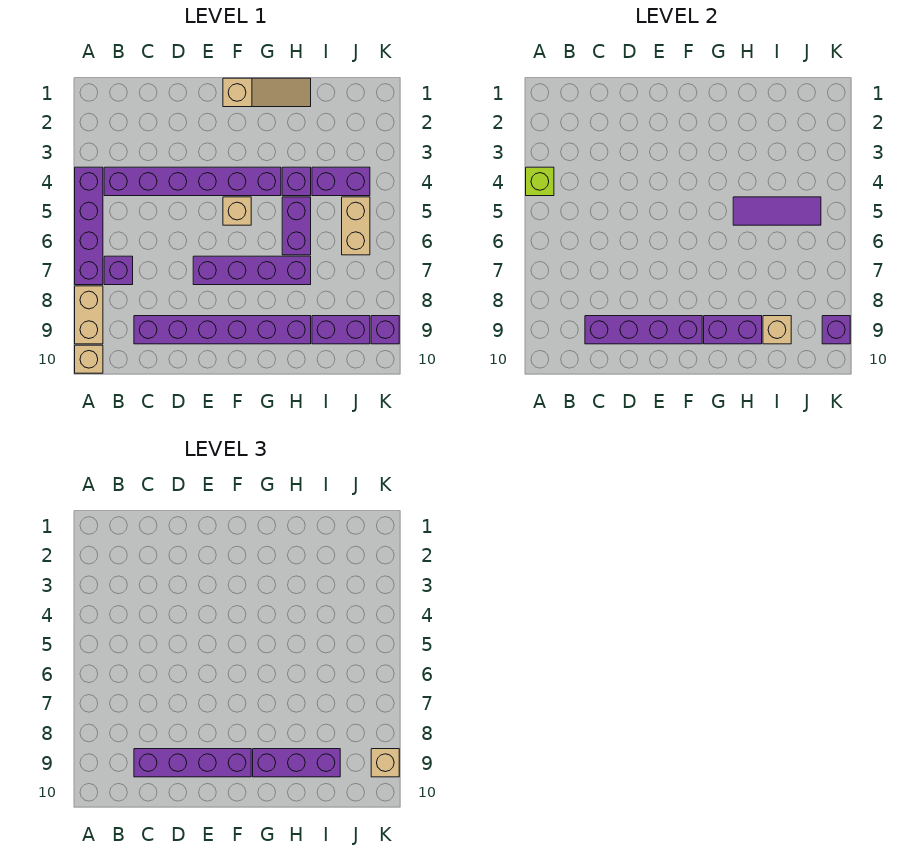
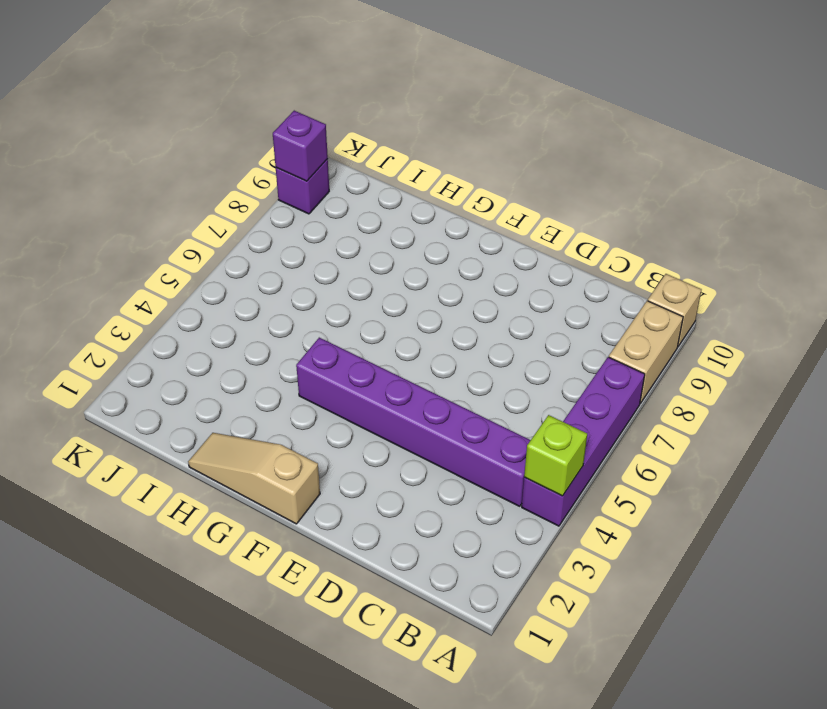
none -> purple brick B7 level 1
none -> purple brick C9:H9 level 1
none -> purple brick E7:H7 level 1

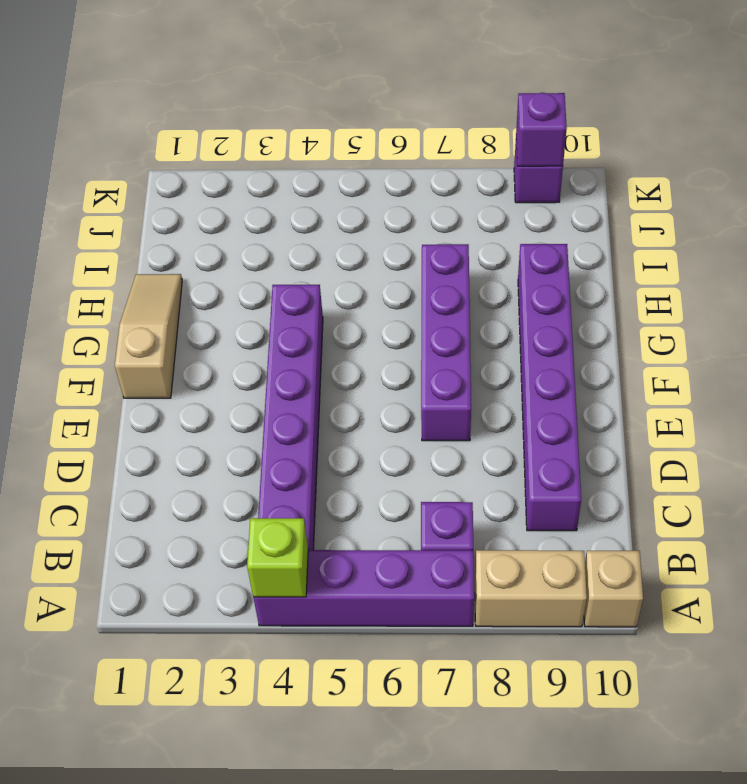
none -> tan brick F5 level 1
none -> purple brick H4 level 1
none -> purple brick H5:H6 level 1

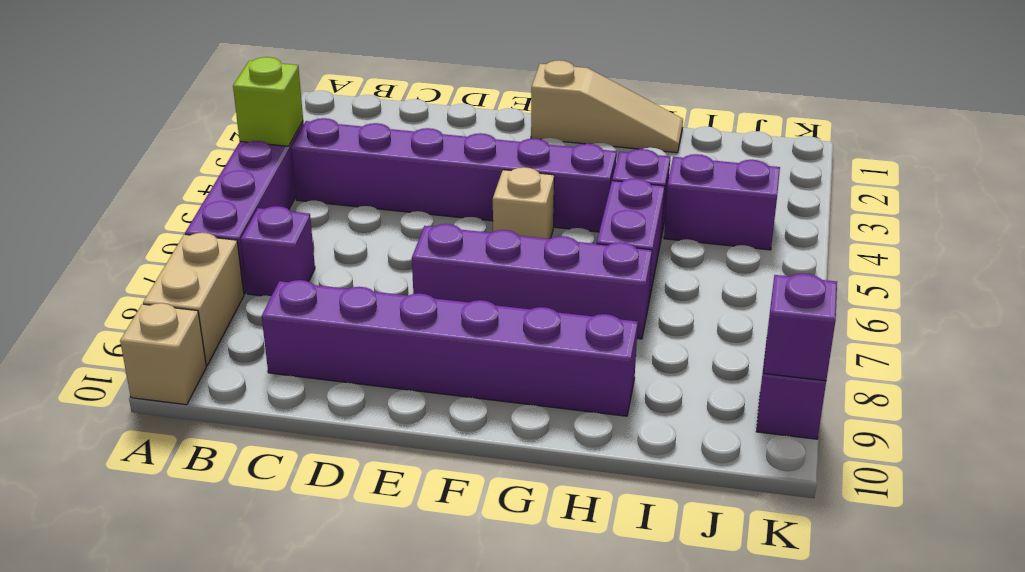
none -> purple brick I9:J9 level 1
none -> tan brick J5:J6 level 1
none -> purple brick C9:F9 level 2

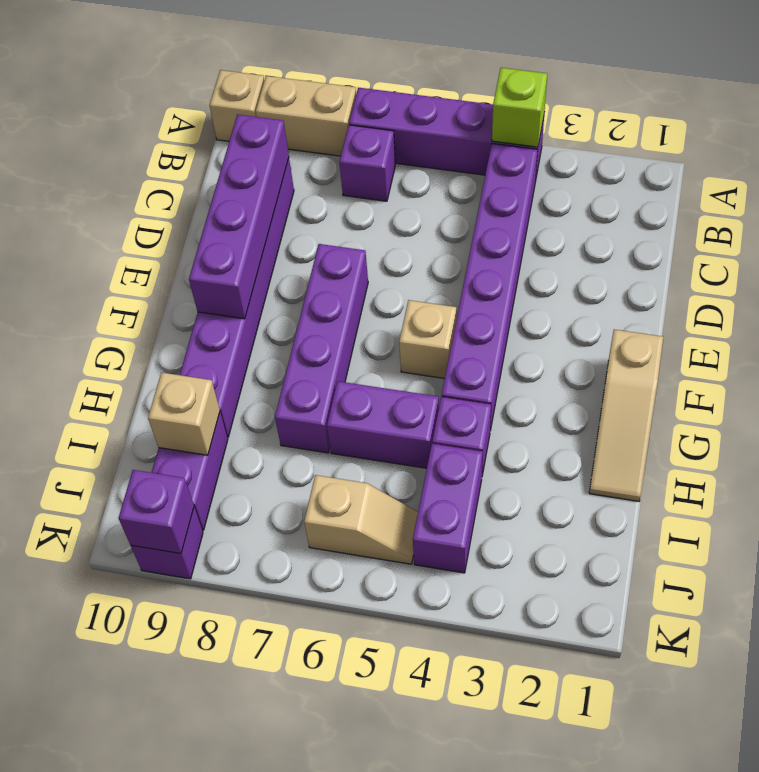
tan slope J5:J6 level 1 top 6 -> tan brick J5:J6 level 1
none -> purple brick G9:H9 level 2
none -> purple tile H5:J5 level 2
none -> purple brick C9:F9 level 3

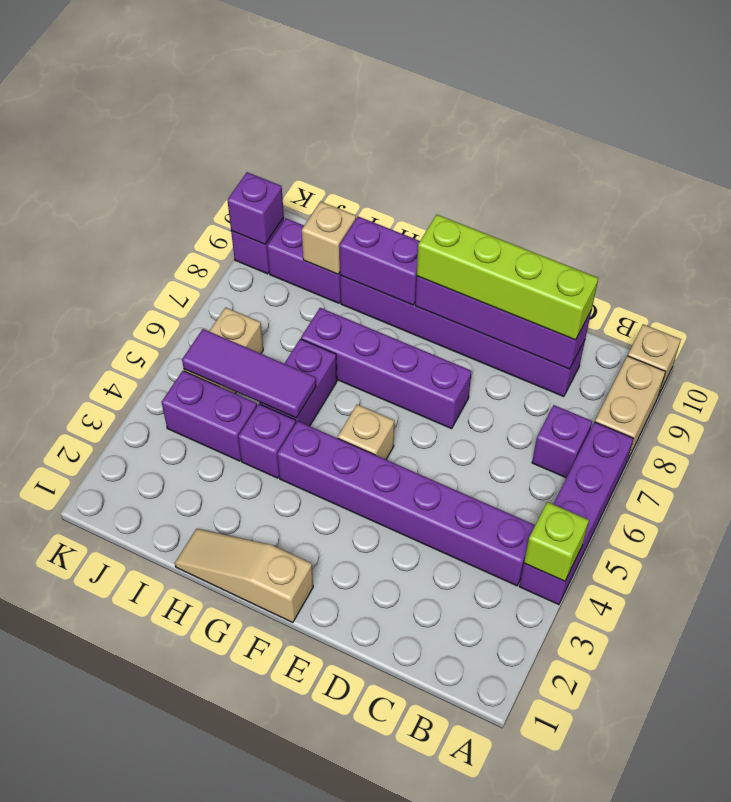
lime brick C9:F9 level 3 -> purple brick C9:F9 level 3
none -> purple brick G9:I9 level 3
none -> tan brick K9 level 3

